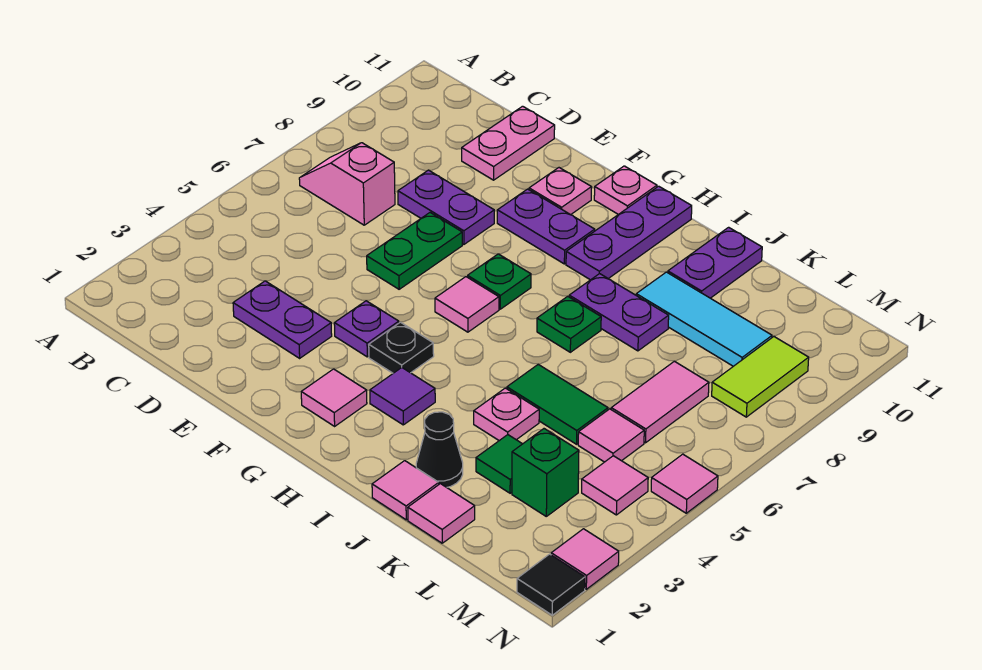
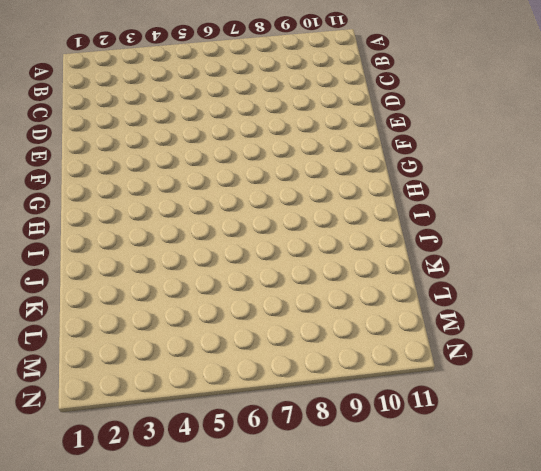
none -> pink slope B7:C7 level 1 top C
none -> purple plate D3:E3 level 1
none -> purple plate D8:E8 level 1
none -> pink plate D10:D11 level 1

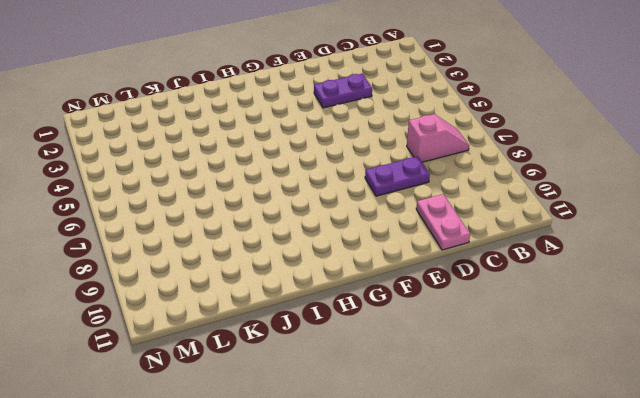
none -> green plate E6:E7 level 1
none -> purple plate F4 level 1
none -> purple plate F9:G9 level 1
none -> pink plate F10 level 1

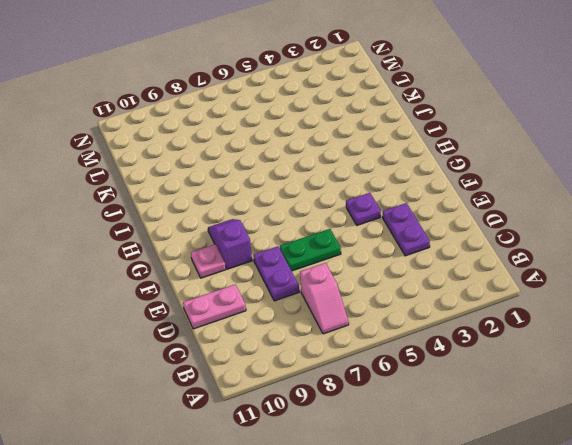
purple slope F9:G9 level 1 top F -> purple plate F9:G9 level 1
none -> pink tile G2 level 1
none -> black plate G4 level 1
none -> pink tile G6 level 1
none -> green plate G7 level 1

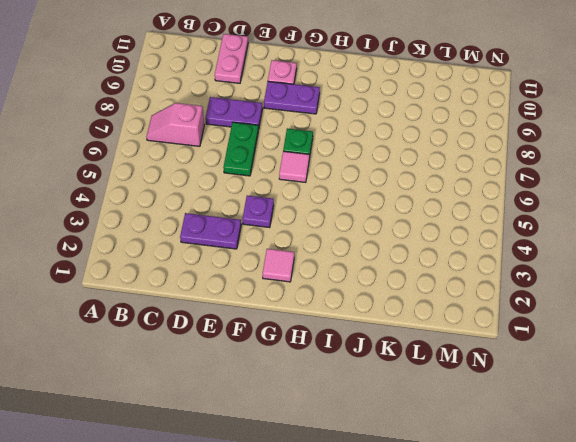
none -> black plate G4 level 1
none -> pink plate G11 level 1
none -> purple tile H3 level 1
none -> purple plate H9:H11 level 1

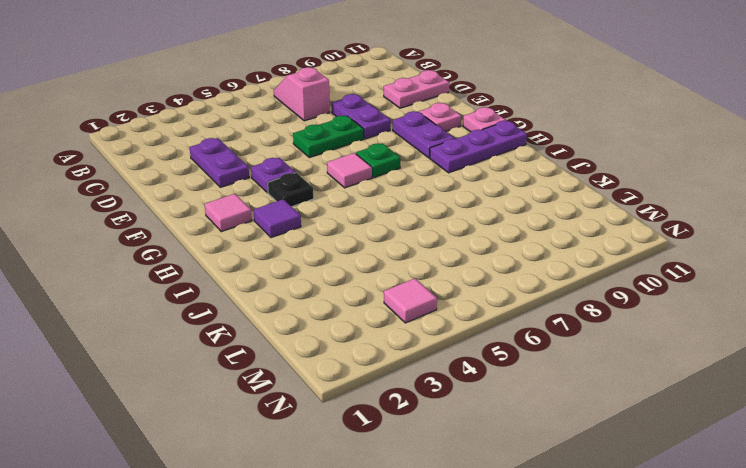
none -> green plate I7 level 1
none -> purple plate I8:J8 level 1
none -> pink tile J1 level 1
none -> black cone J2 level 1

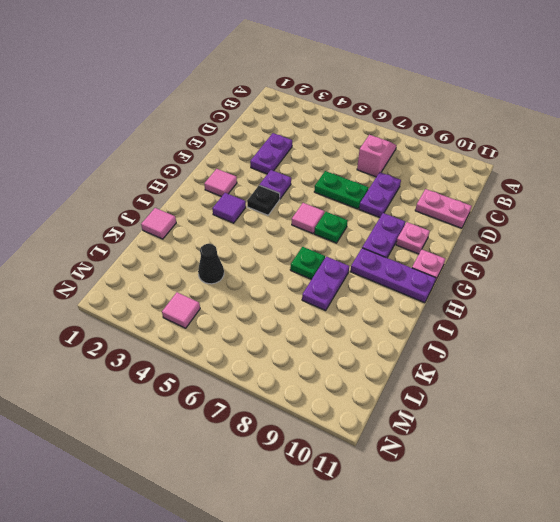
black cone K4 level 1 -> black cone J2 level 1
none -> pink plate J4 level 1
none -> green tile J5:K5 level 1
none -> cyan tile J9:L9 level 1
none -> purple plate J10:J11 level 1

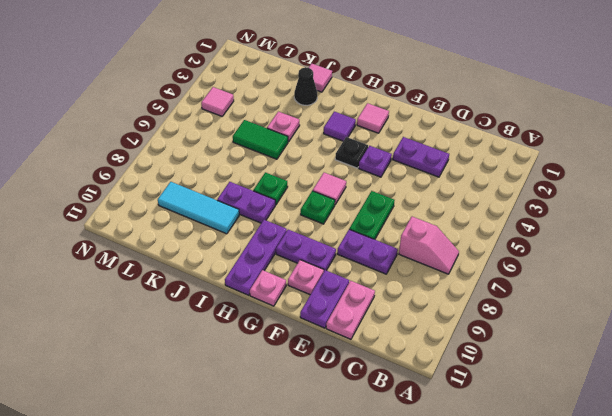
purple plate E10:E11 level 1 -> purple plate J10:J11 level 1
none -> pink tile K1 level 1
none -> green tile K3 level 1
none -> green brick L3 level 1
none -> pink tile L5 level 1

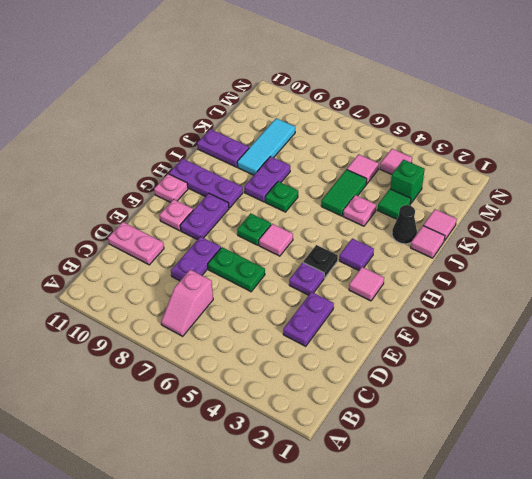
none -> pink tile L6:L7 level 1
none -> lime tile M8:M9 level 1
none -> black tile N1 level 1
none -> pink tile N2 level 1

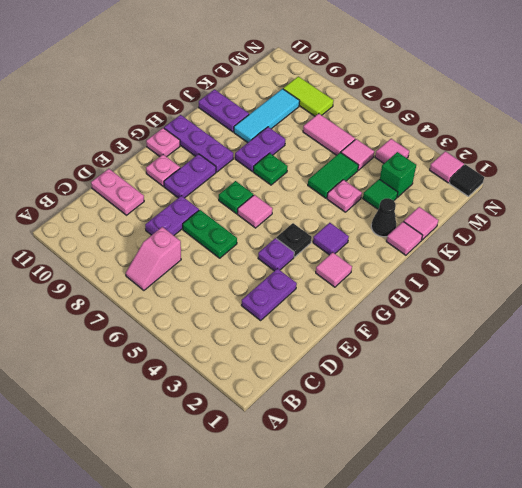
none -> pink tile N5 level 1

